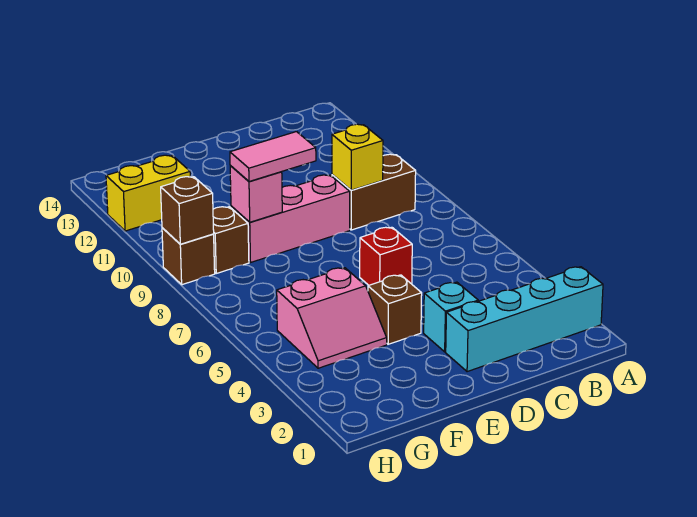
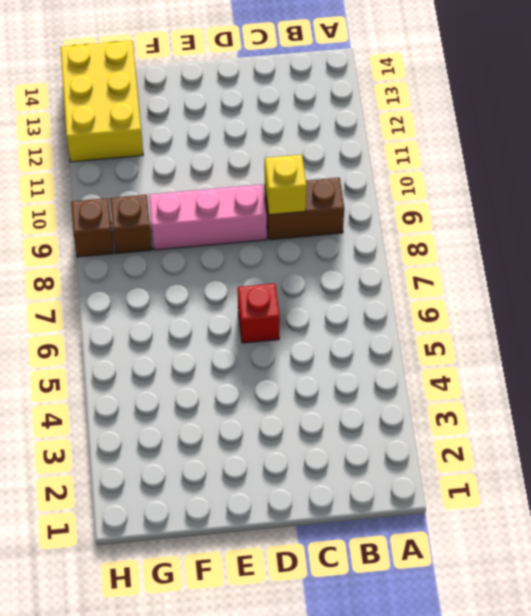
yellow brick G12:H14 level 1 -> yellow brick G12:H12 level 1
none -> cyan brick A2:D2 level 1
none -> cyan brick D3 level 1
none -> brown brick E4 level 1

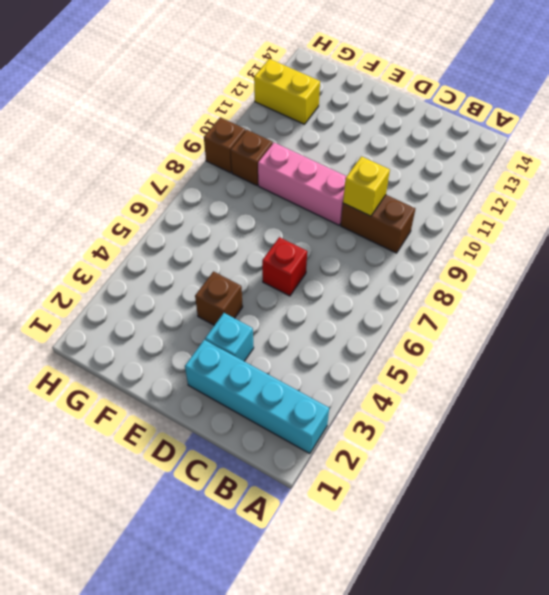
none -> pink slope F4:G5 level 1 top 5
none -> pink brick F9 level 2
none -> brown brick H9 level 2

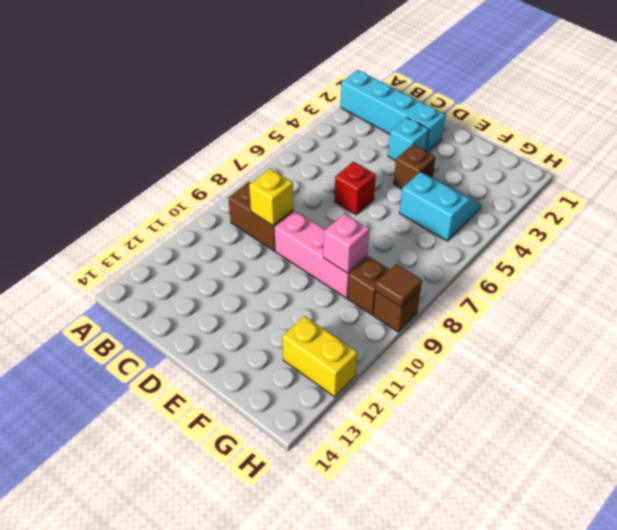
cyan slope F4:G5 level 1 top 5 -> pink slope F4:G5 level 1 top 5
brown tile H9 level 2 -> brown brick H9 level 2
none -> pink tile E9:F9 level 3

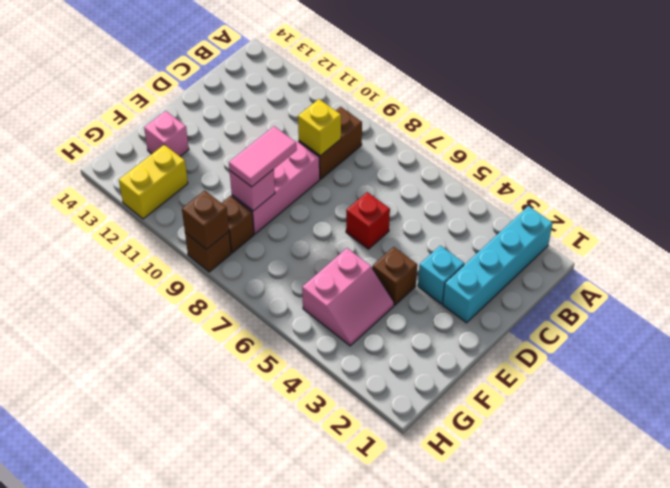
pink brick F13 level 1 -> none

